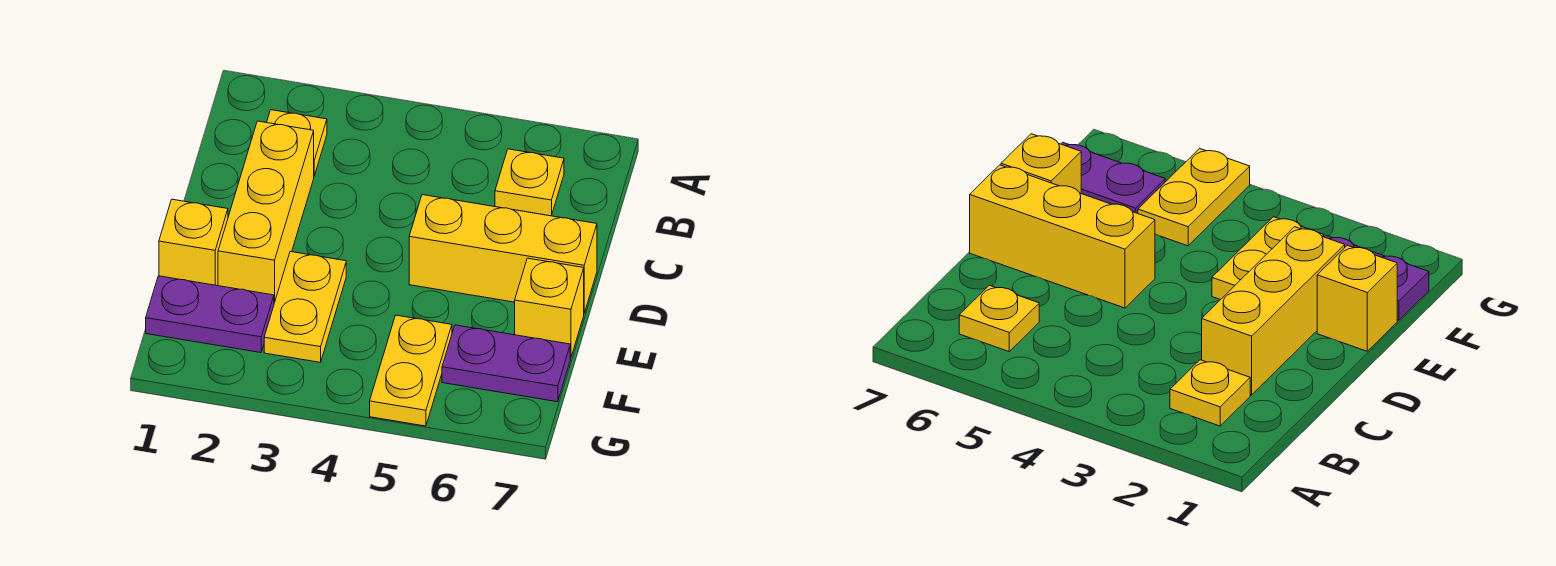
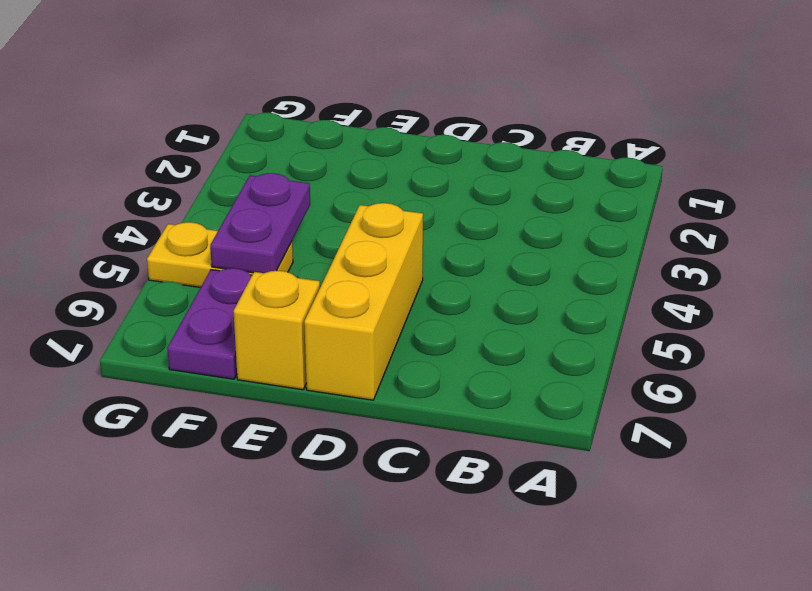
purple plate F4:F5 level 2 -> purple plate F1:F2 level 1
none -> yellow plate B2 level 1
none -> yellow plate B6 level 1

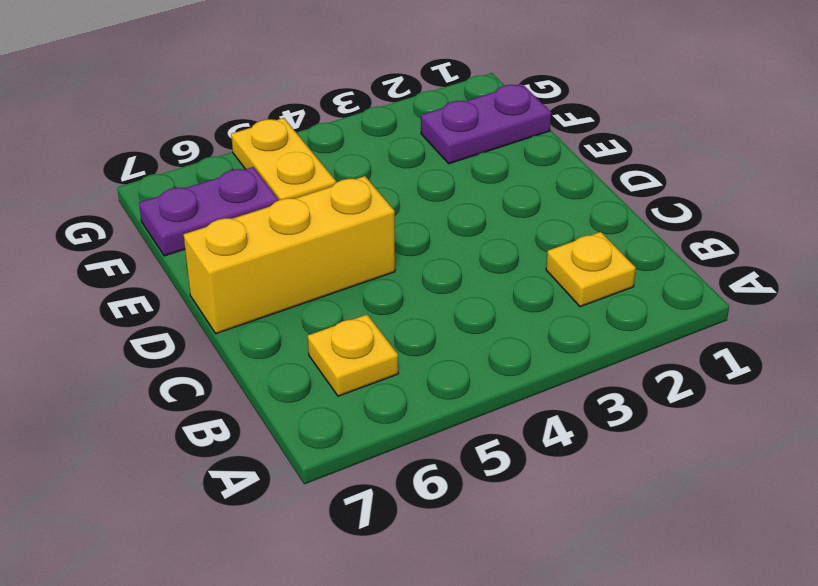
none -> yellow brick C2:E2 level 1
none -> yellow brick E1 level 1

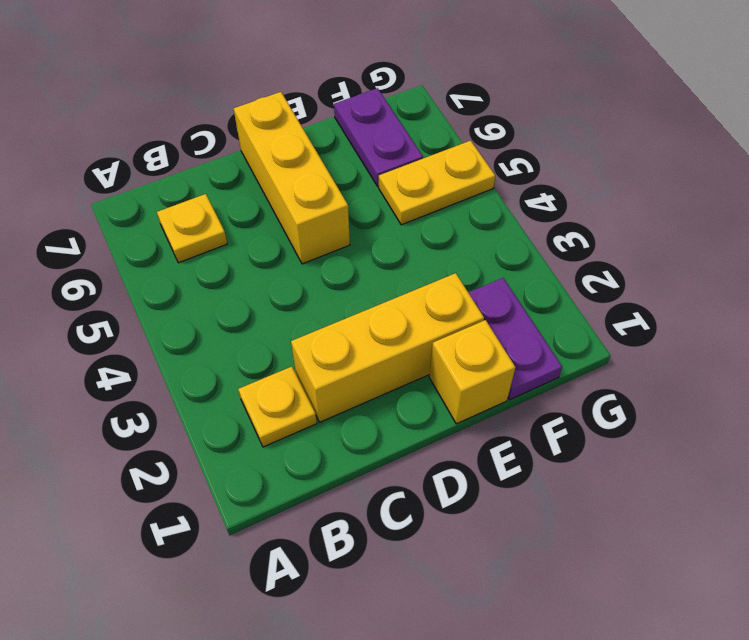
none -> yellow plate E3:F3 level 1
none -> yellow brick E7 level 1

